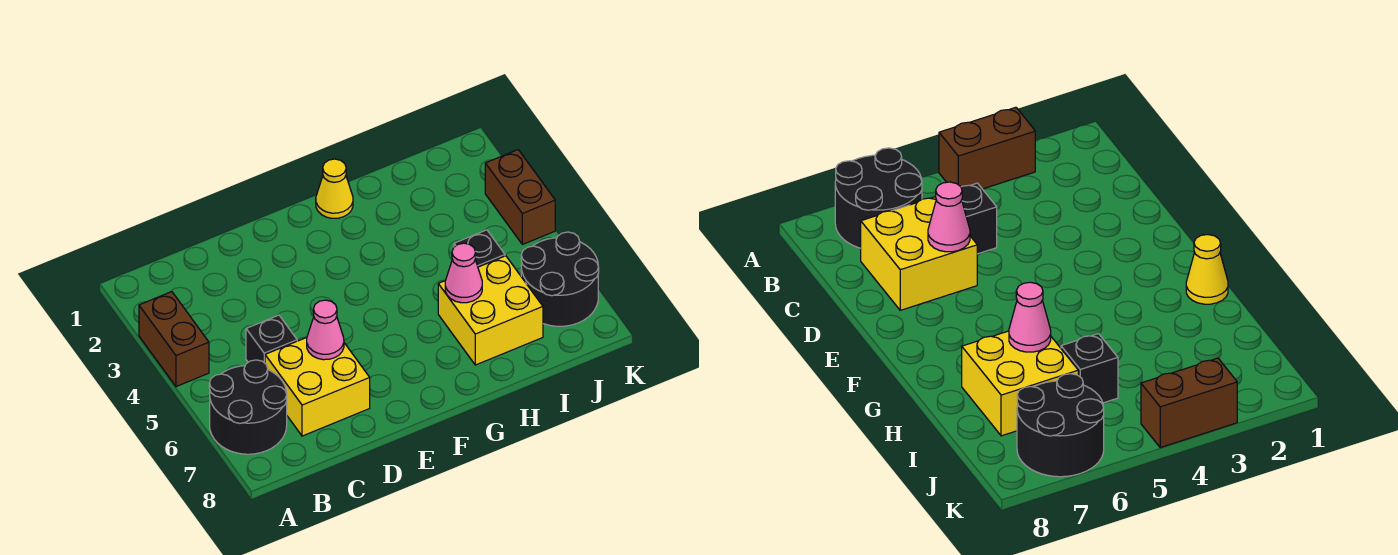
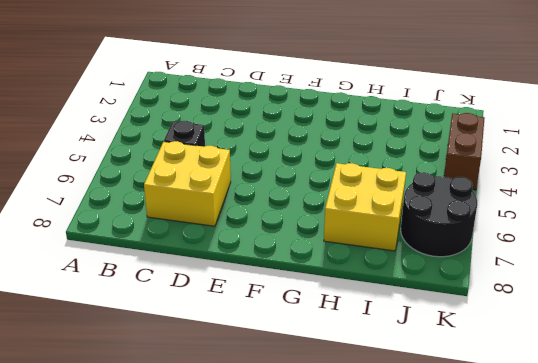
none -> brown brick A3:A4 level 1
none -> black round brick A6:B7 level 1

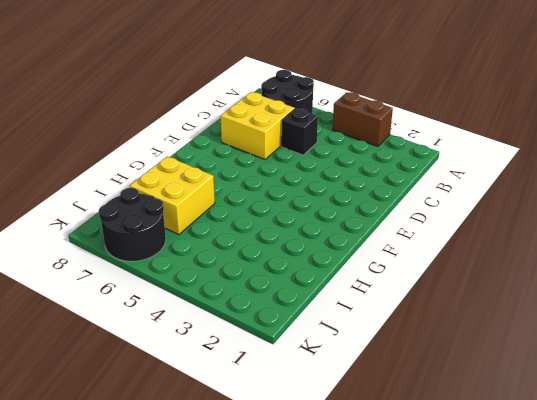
none -> yellow cone G1 level 1
none -> black brick I5 level 1

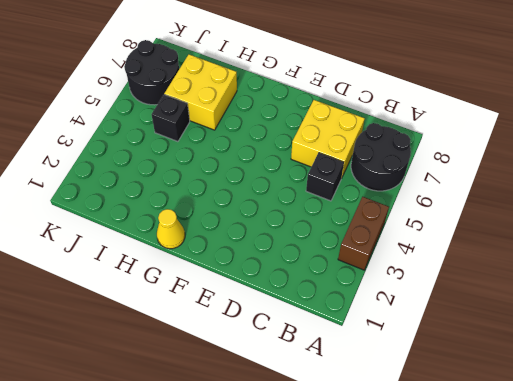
none -> brown brick K3:K4 level 1
none -> pink cone D6 level 2

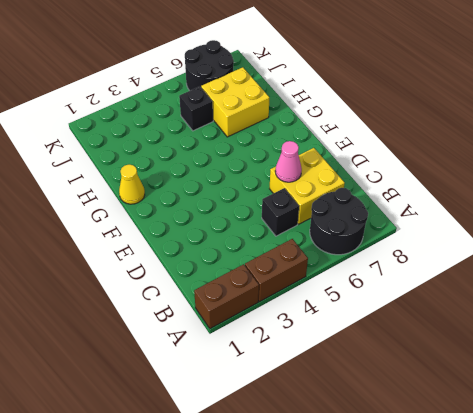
brown brick A1:A2 level 1 -> brown brick K3:K4 level 1
none -> pink cone H6 level 2

